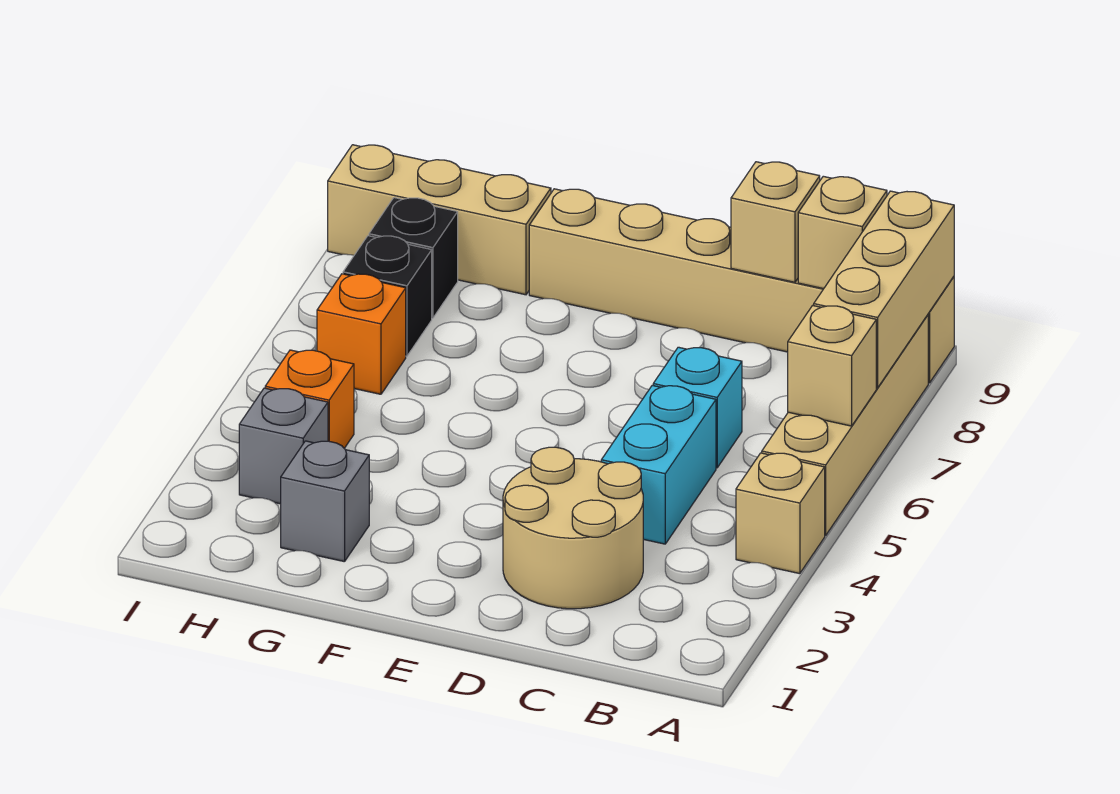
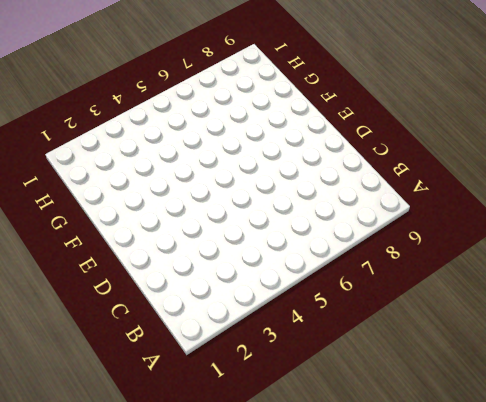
none -> tan brick A4 level 1
none -> tan brick A5:A8 level 1
none -> tan brick A9:F9 level 1

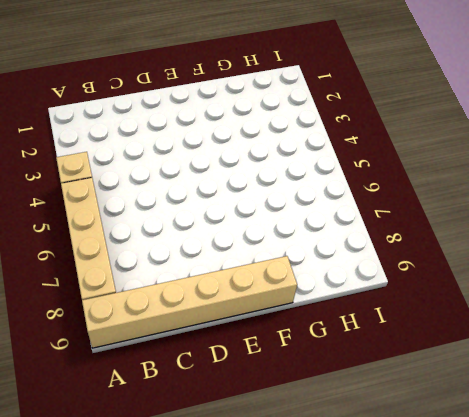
none -> tan round brick C2:D3 level 1
none -> cyan brick C4:C5 level 1
none -> cyan brick C6 level 1

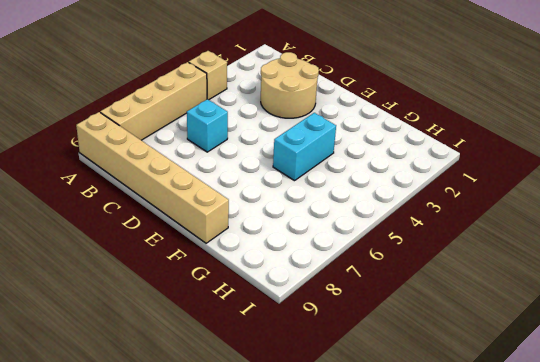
cyan brick F4:F5 level 1 -> cyan brick C4:C5 level 1
none -> grey brick G2 level 1
none -> tan brick G9:I9 level 1
none -> grey brick H3 level 1

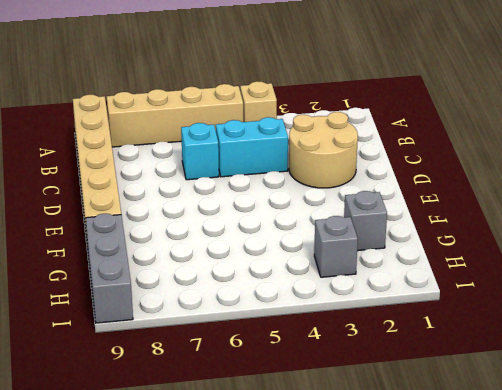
grey brick G9:I9 level 1 -> tan brick G9:I9 level 1
none -> orange brick H4 level 1
none -> orange brick H6 level 1
none -> black brick H7 level 1

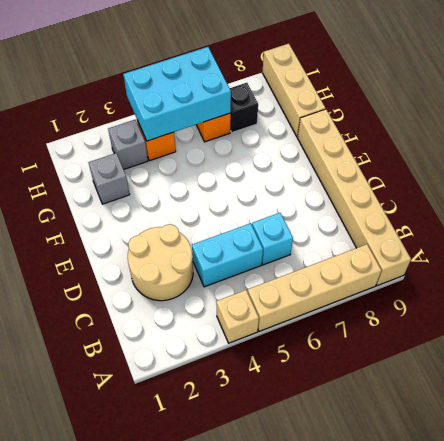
cyan brick H4:I6 level 2 -> none
none -> black brick H8 level 1
none -> tan brick A6 level 2
none -> tan brick A7:A9 level 2

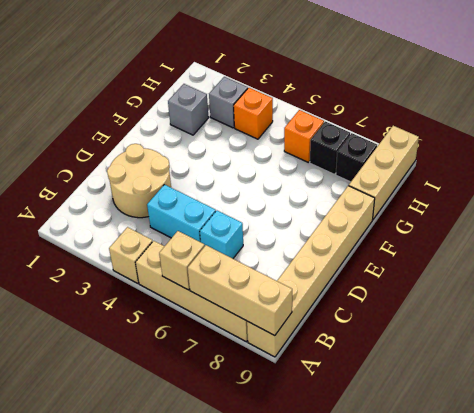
none -> tan brick B9 level 2
none -> tan brick C9 level 2

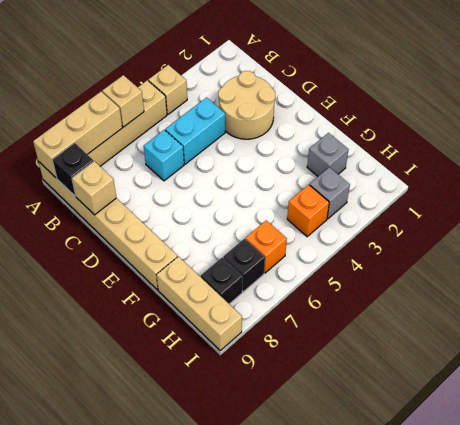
black brick B9 level 2 -> tan brick B9 level 2

